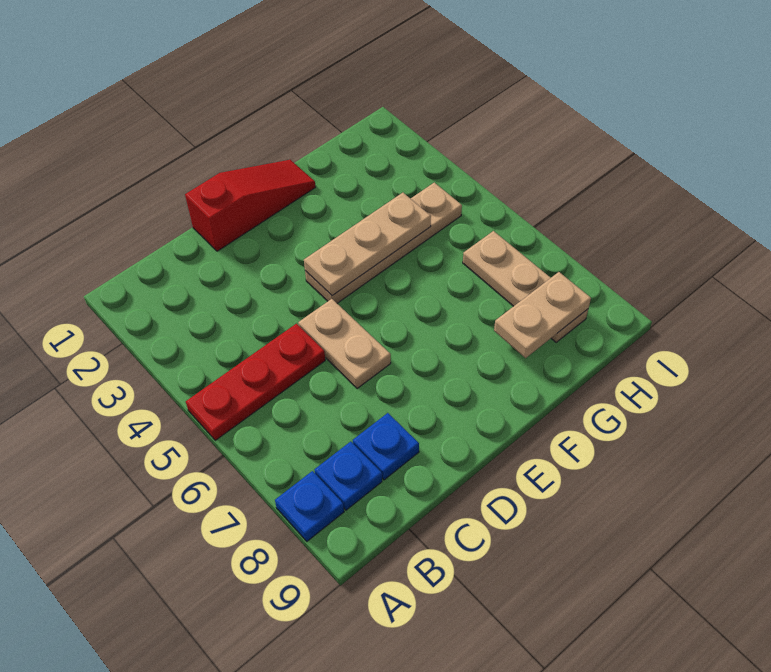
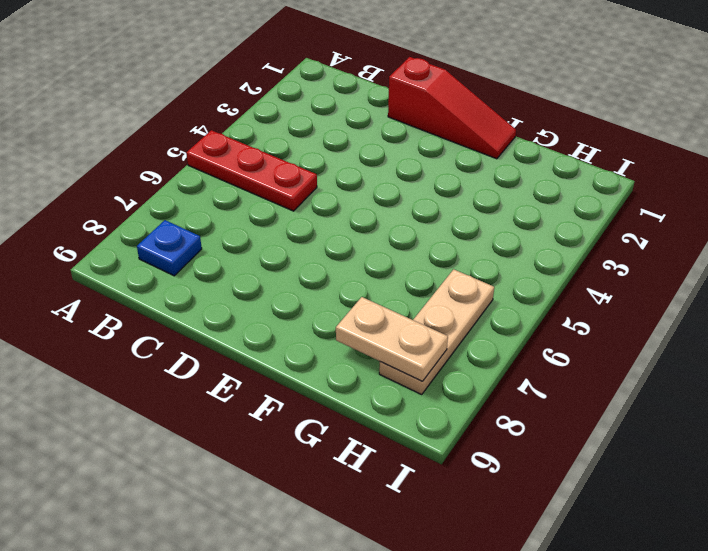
none -> blue plate A8 level 1
none -> blue plate C8 level 1

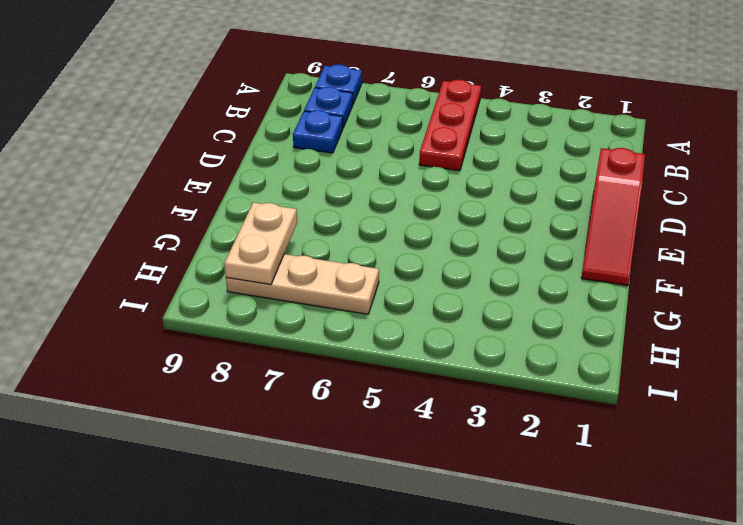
none -> tan plate D5:D6 level 1
none -> tan plate E4:H4 level 1

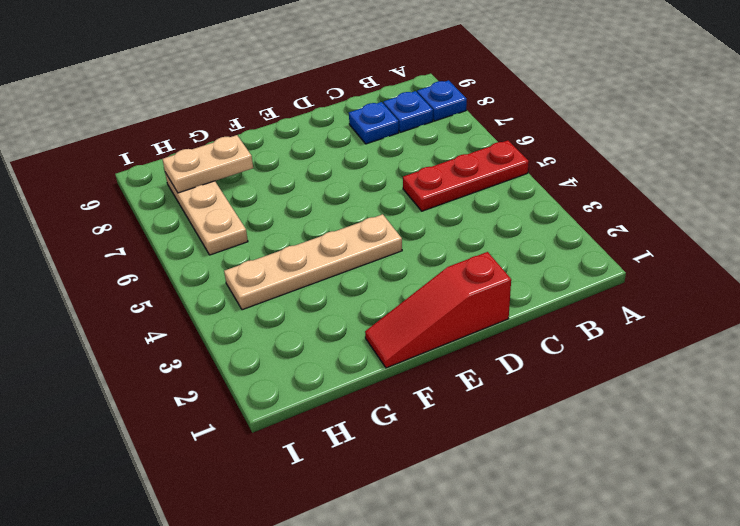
none -> tan plate D5:D6 level 1
none -> tan plate E4:G4 level 2

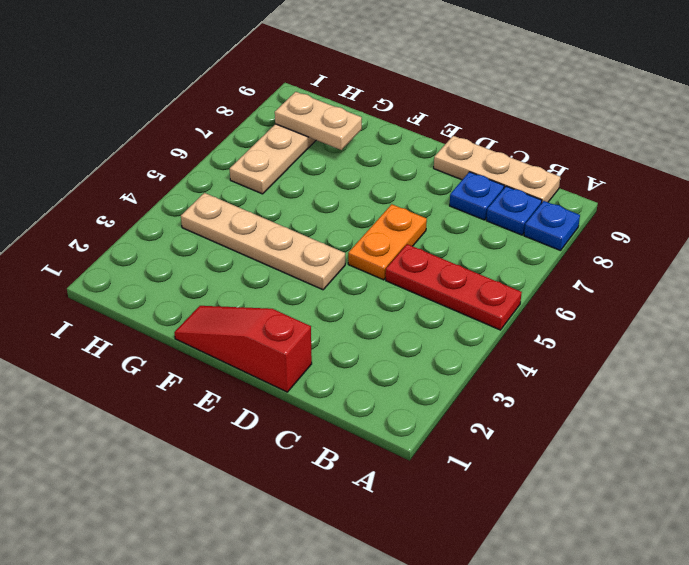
tan plate B9:D9 level 1 -> tan plate E4:G4 level 2
orange plate D5:D6 level 1 -> tan plate D5:D6 level 1

